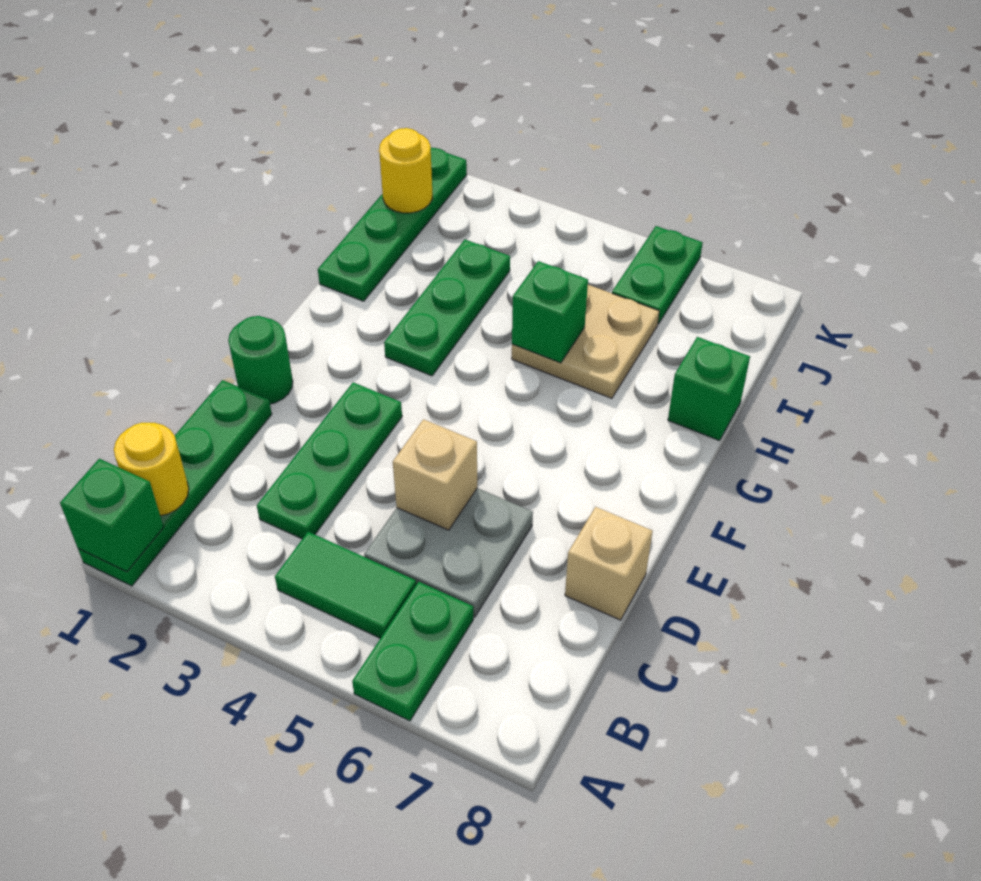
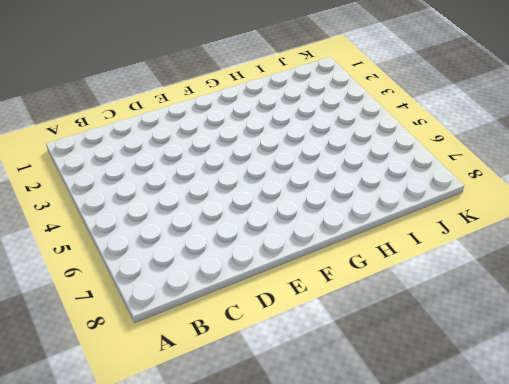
none -> green plate A1:D1 level 1
none -> green plate A6:B6 level 1
none -> green tile B4:B5 level 1

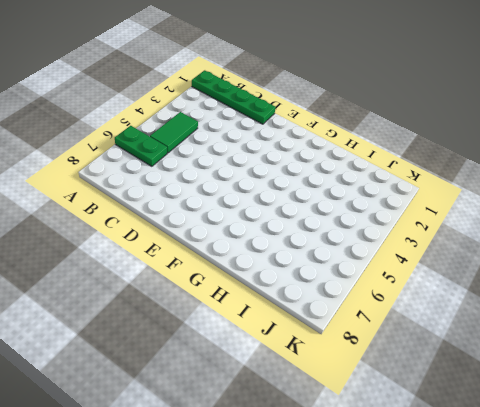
none -> green plate C3:E3 level 1
none -> grey plate C5:D6 level 1
none -> tan brick D8 level 1

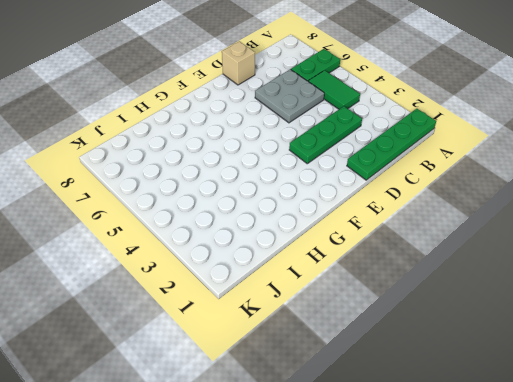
none -> green round brick E1 level 1
none -> green plate G3:I3 level 1
none -> green plate H1:K1 level 1

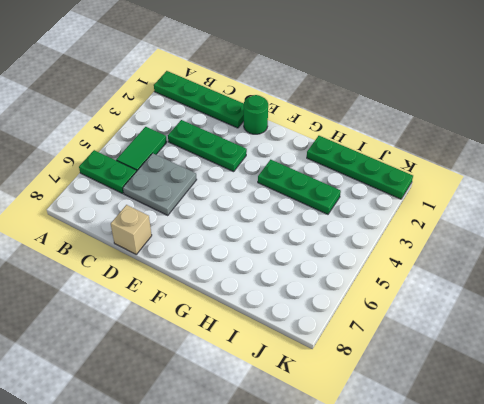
none -> tan plate H5:I6 level 1
none -> green brick H8 level 1
none -> green plate J6:K6 level 1

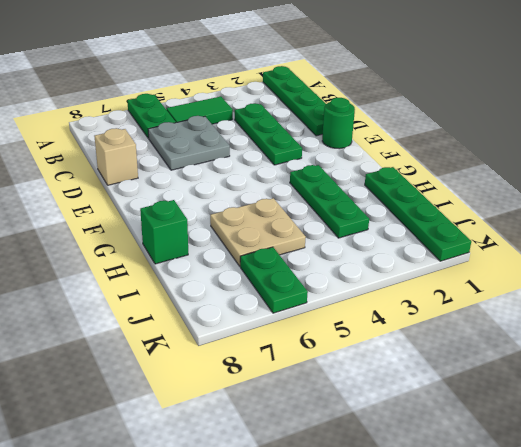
none -> green brick A1 level 2
none -> yellow round brick B1 level 2
none -> tan brick D5 level 2

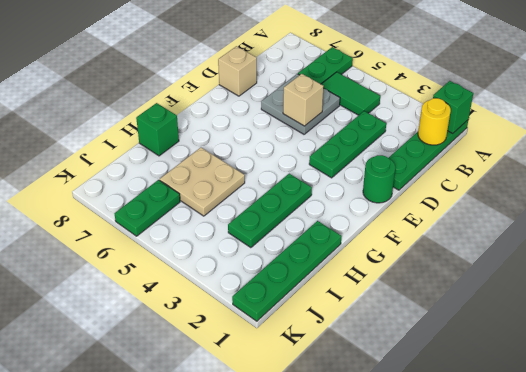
none -> green brick H5 level 2
none -> yellow round brick J1 level 2

